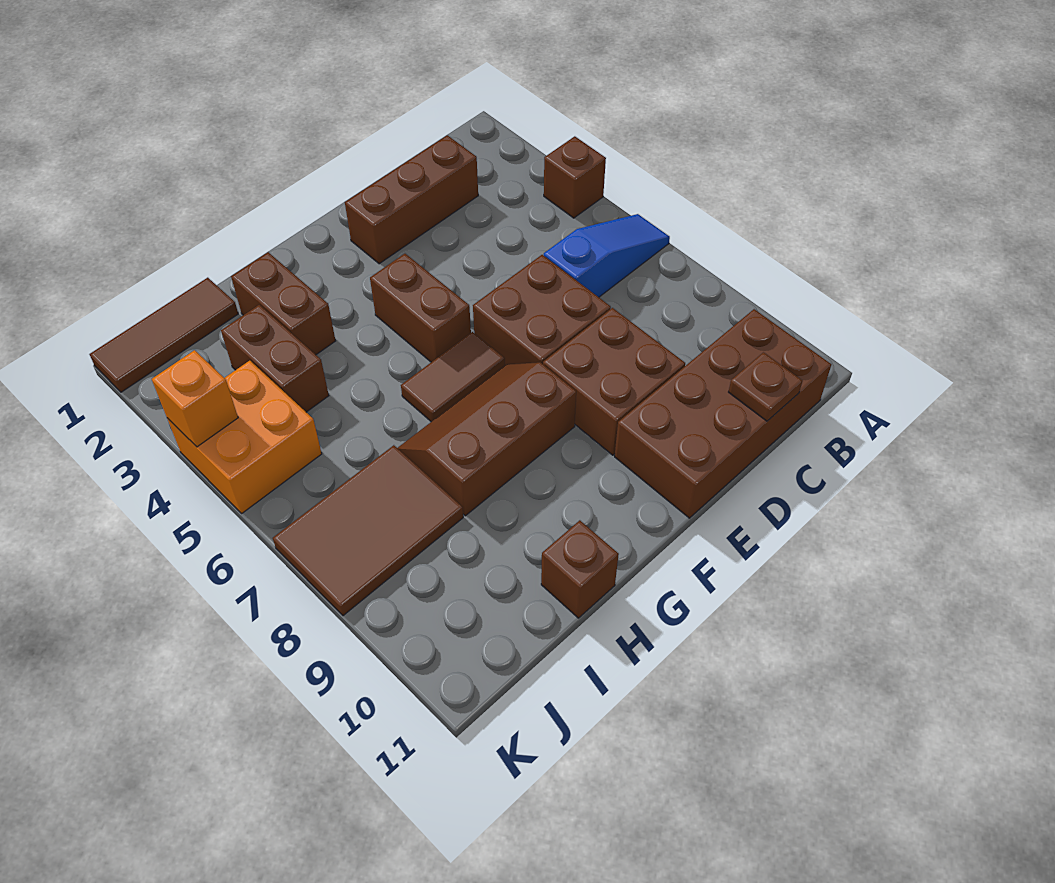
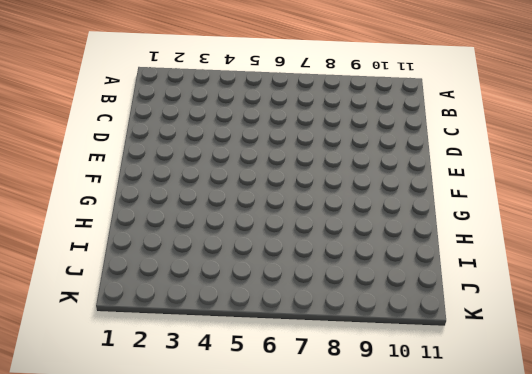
none -> brown brick A4 level 1
none -> blue slope A6:C6 level 1 top C
none -> brown brick B10:E11 level 1

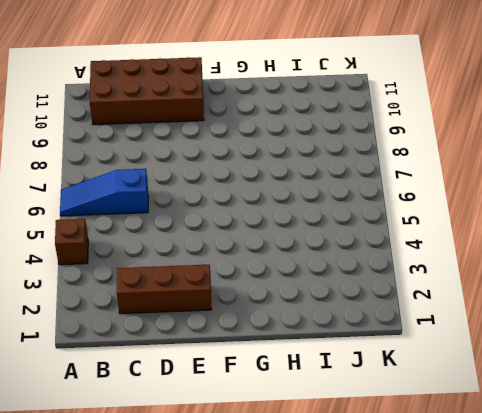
none -> brown brick D6:E7 level 1
none -> brown brick D8:E9 level 1
none -> brown brick F4:F5 level 1

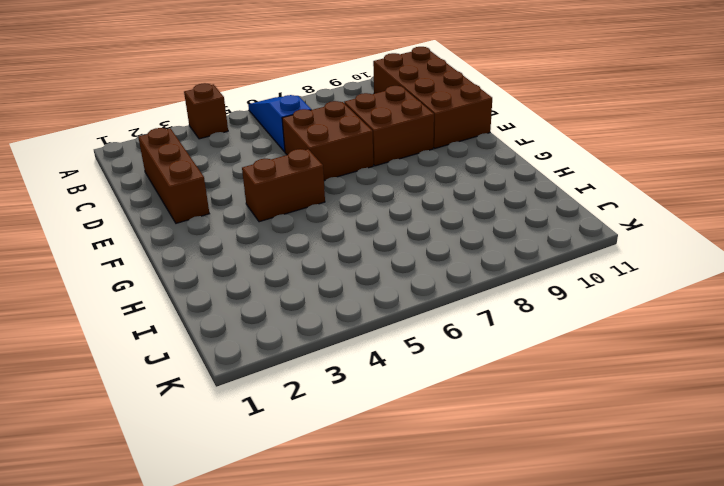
none -> brown tile F6:G6 level 1
none -> brown slope F7:H8 level 1 top 8
none -> brown brick H2:H3 level 1

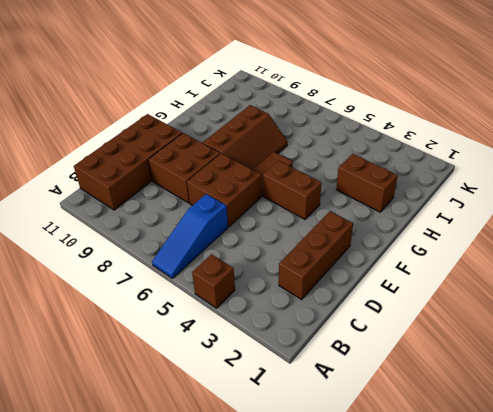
none -> brown brick H11 level 1
none -> brown tile I1:K1 level 1
none -> brown brick I3:I4 level 1

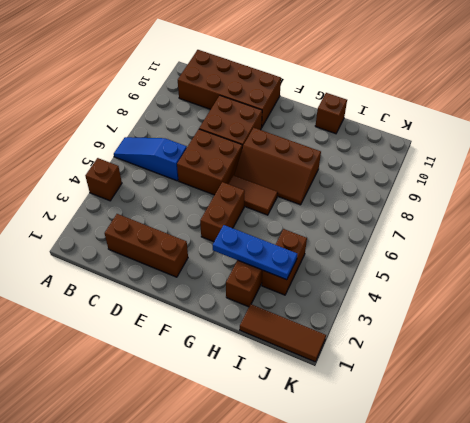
blue plate G3:I3 level 2 -> none
none -> brown tile I7:K8 level 1
none -> orange brick J4:K5 level 1
none -> brown plate C11 level 2

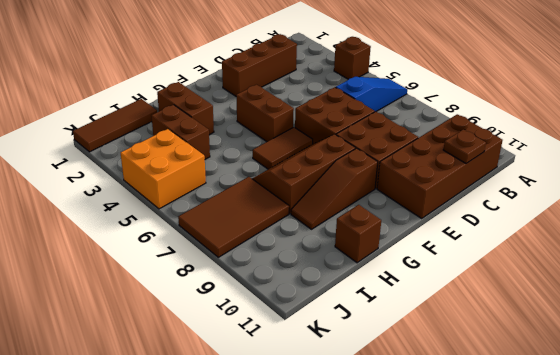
brown slope F9:H9 level 1 top F -> none
none -> orange brick K4 level 2

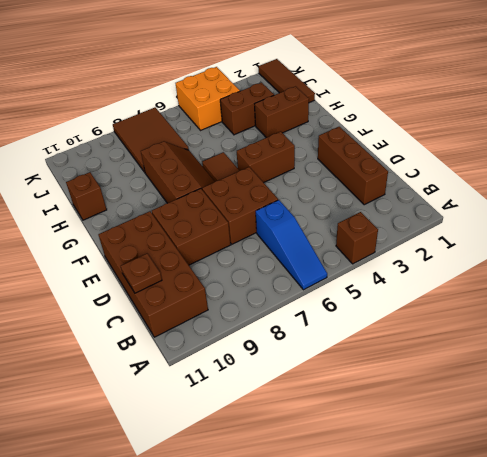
none -> orange brick K4 level 2

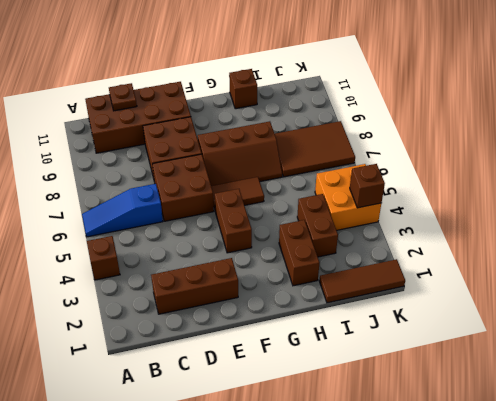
brown brick K4 level 2 -> orange brick K4 level 2

